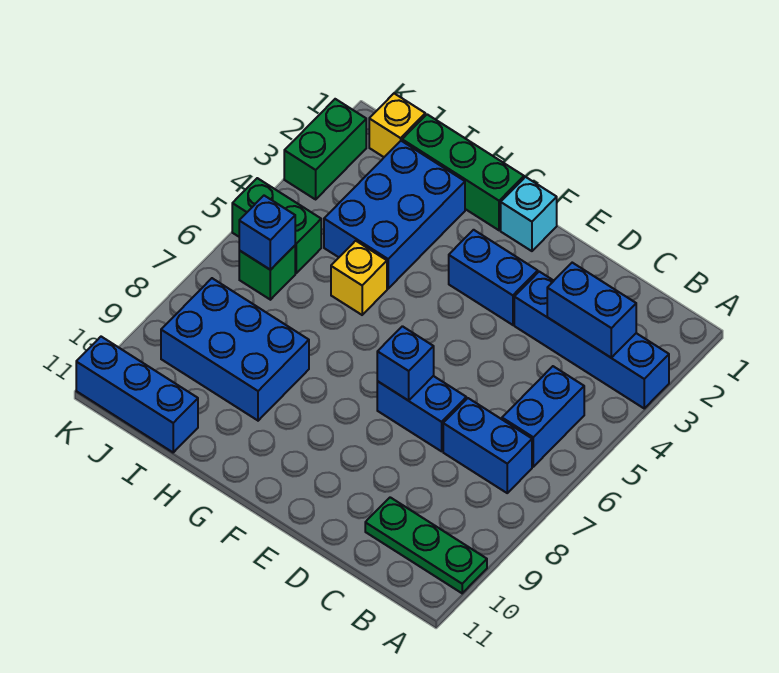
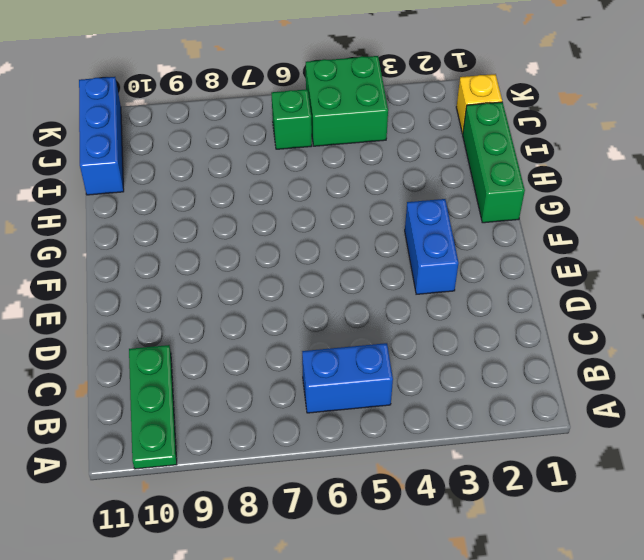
green brick J4:K5 level 1 -> green brick J5:K5 level 1
none -> blue brick A3:D3 level 1
none -> blue brick B7:C7 level 1
none -> blue brick D7:E7 level 1

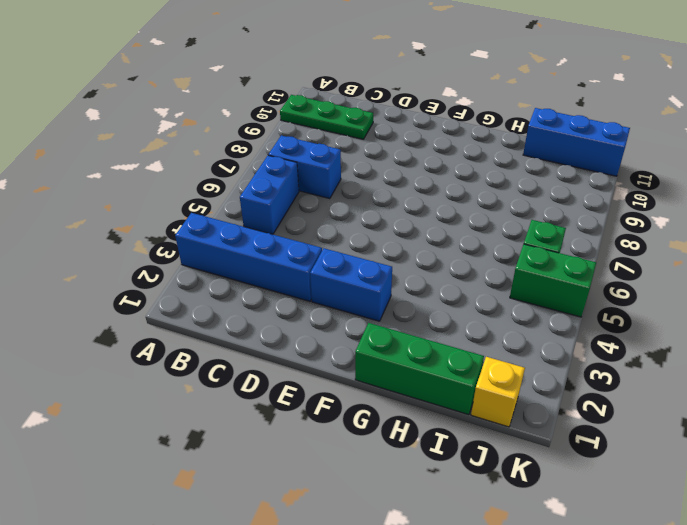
none -> blue brick D7:E7 level 1
none -> cyan brick F1 level 1
none -> blue brick H2:I4 level 1

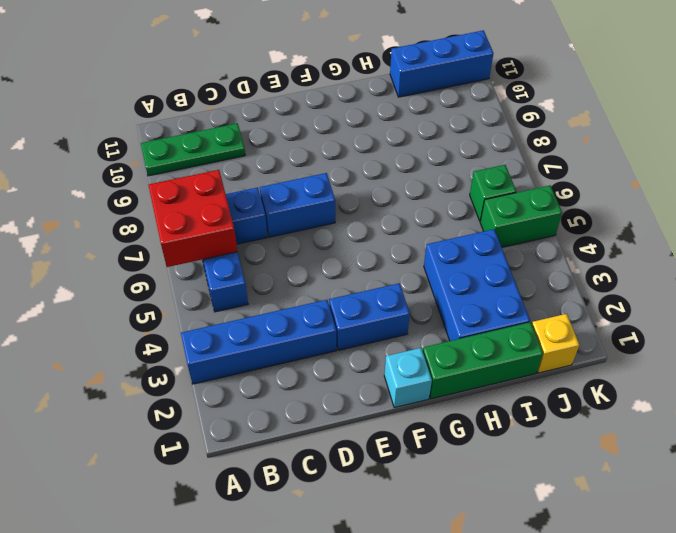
red brick A6:B7 level 2 -> none
none -> yellow brick H5 level 1
none -> blue brick H8:J9 level 1
none -> green brick K2:K3 level 1

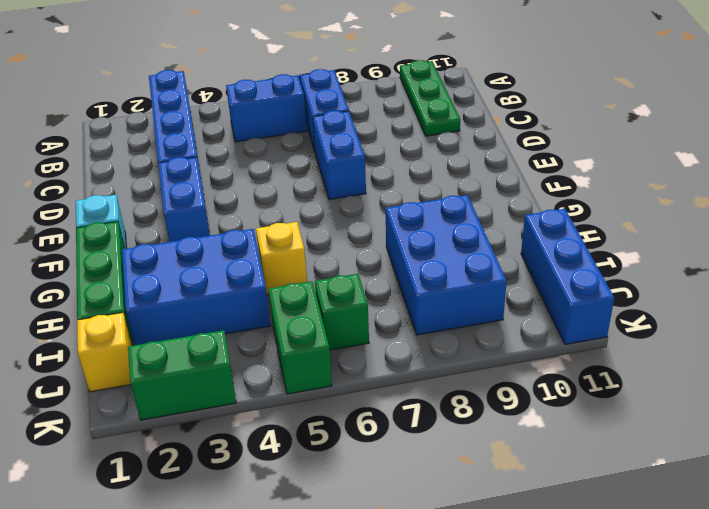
none -> blue brick B3:C3 level 2
none -> blue brick E7 level 2
none -> blue brick J6 level 2

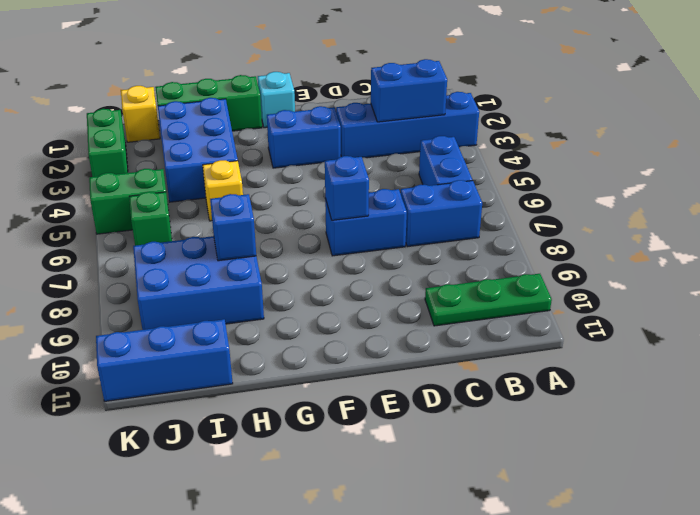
blue brick H8 level 2 -> blue brick J6 level 2

